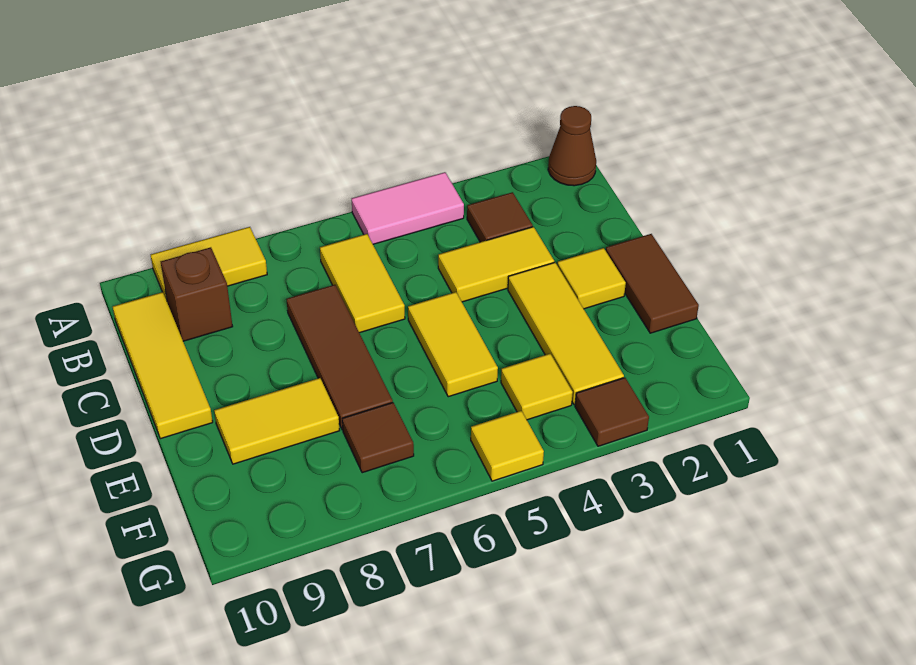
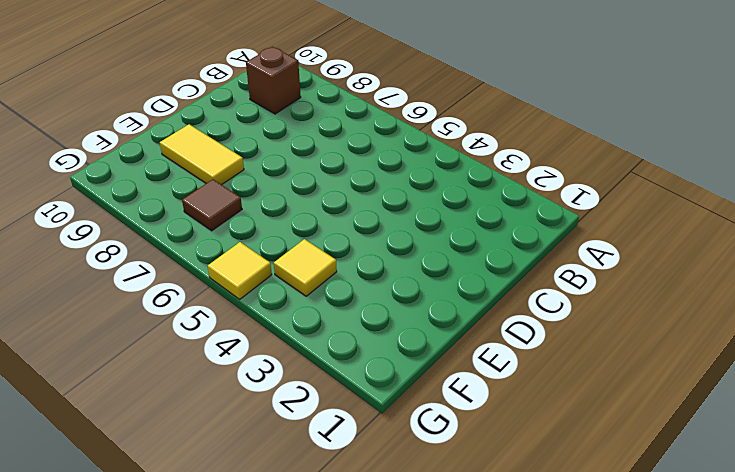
none -> brown cone A1 level 1
none -> pink tile A4:A5 level 1
none -> yellow tile A8:A9 level 1

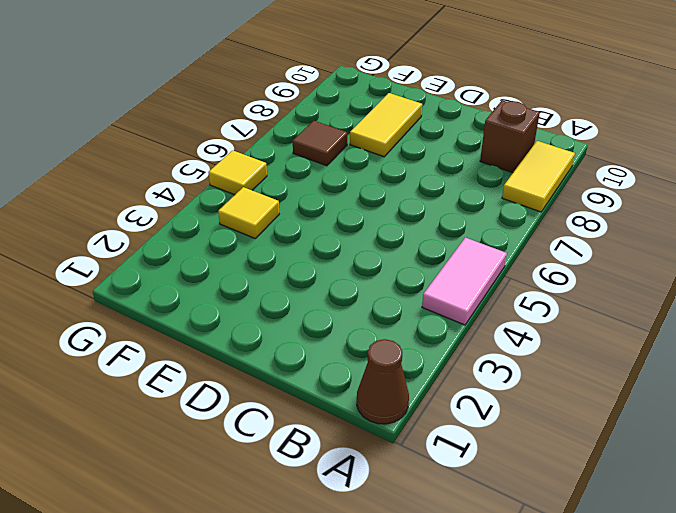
none -> brown tile B3 level 1
none -> yellow tile B6:C6 level 1
none -> yellow tile B10:D10 level 1

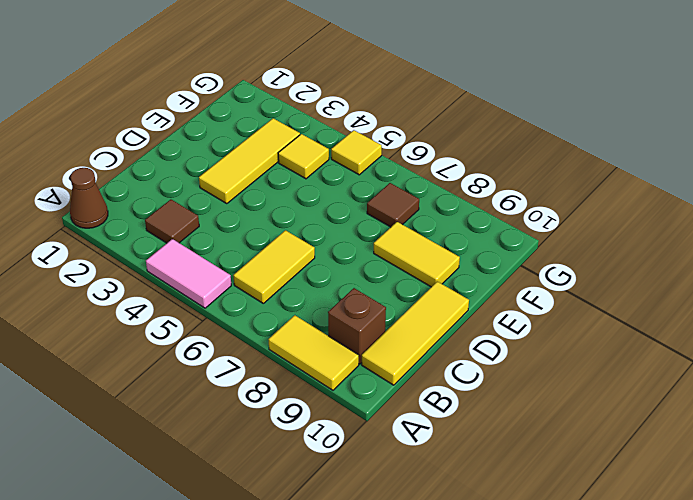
none -> yellow tile C3:C4 level 1
none -> brown tile C7:E7 level 1
none -> brown tile D1:E1 level 1

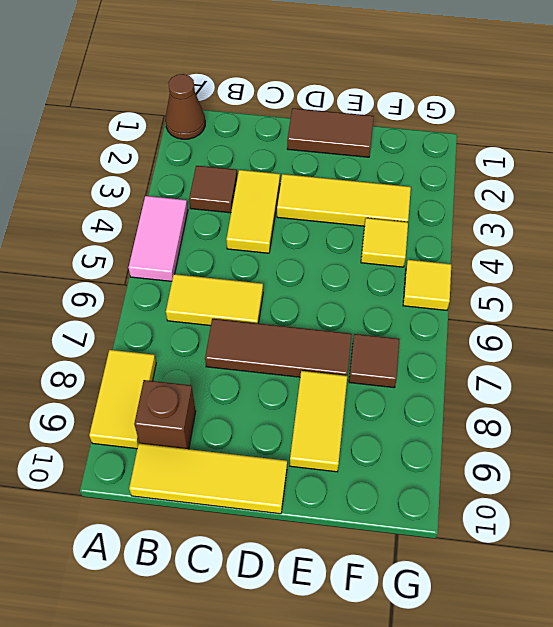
none -> yellow tile D2 level 1
none -> yellow tile D5:E5 level 1
none -> brown tile G3 level 1

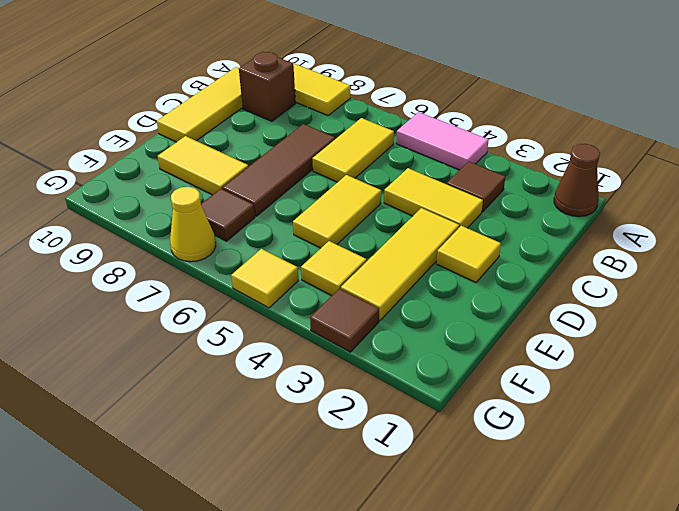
yellow cone G7 level 1 -> none
none -> brown tile D1:E1 level 1

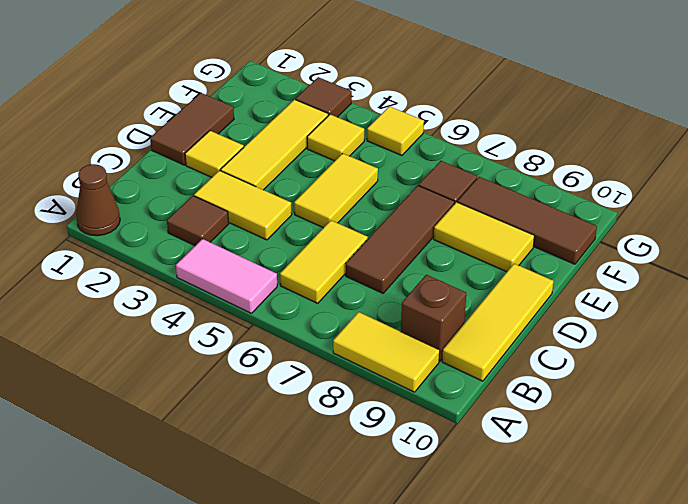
brown tile F8:F10 level 1 -> none

